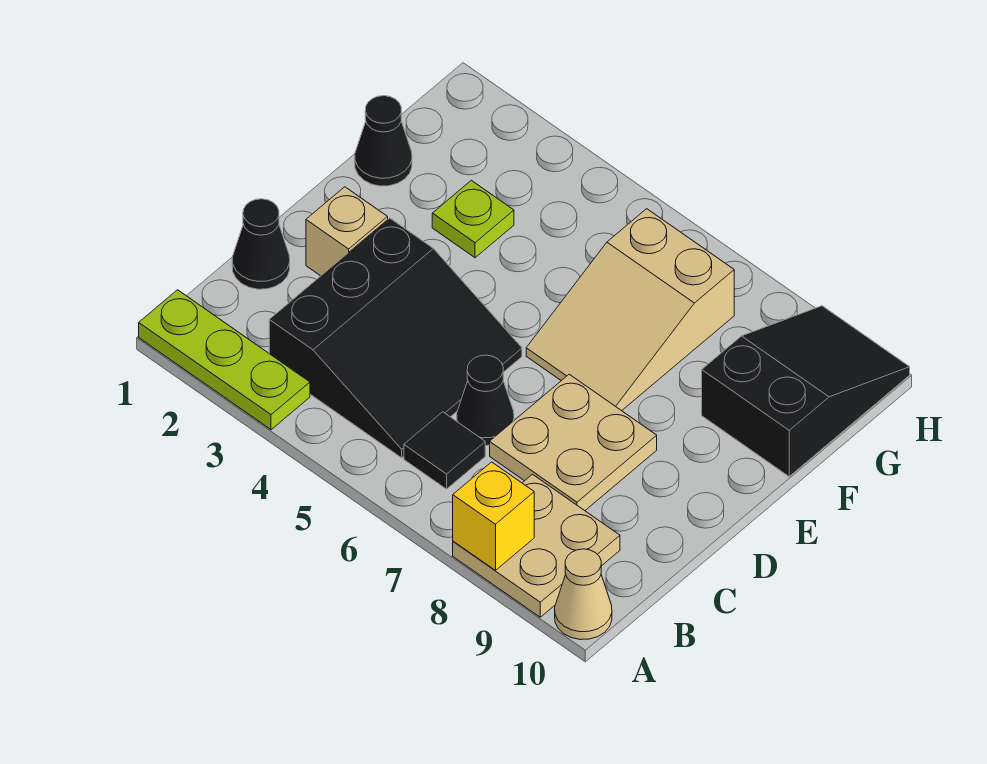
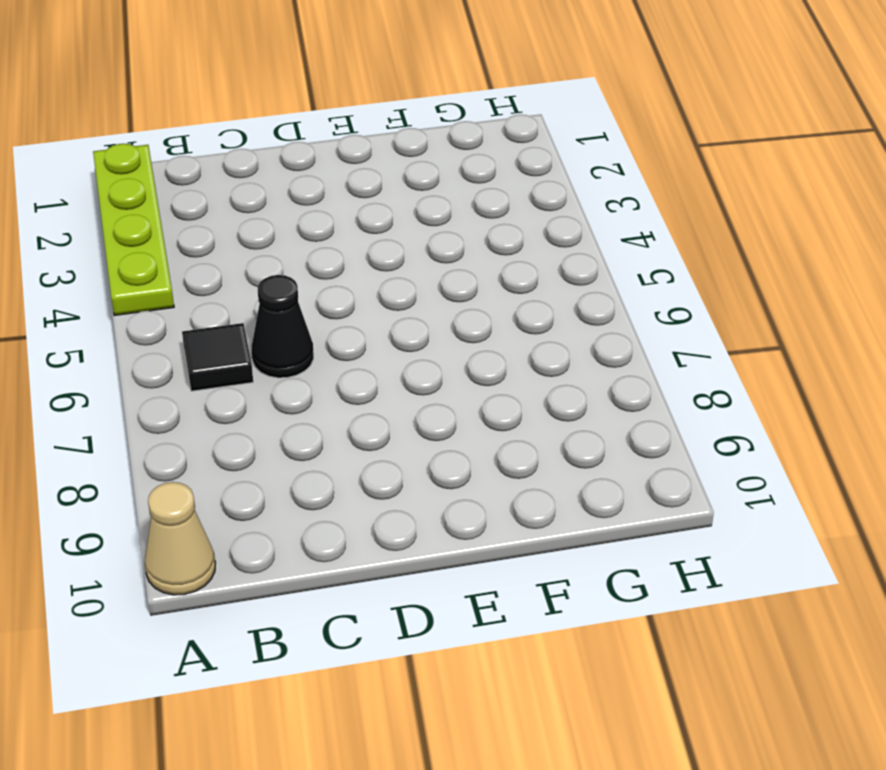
lime plate A1:A4 level 1 -> lime plate A1:A3 level 1
none -> tan plate A8:B9 level 1
none -> black slope B3:D5 level 1 top 3
none -> black cone C1 level 1

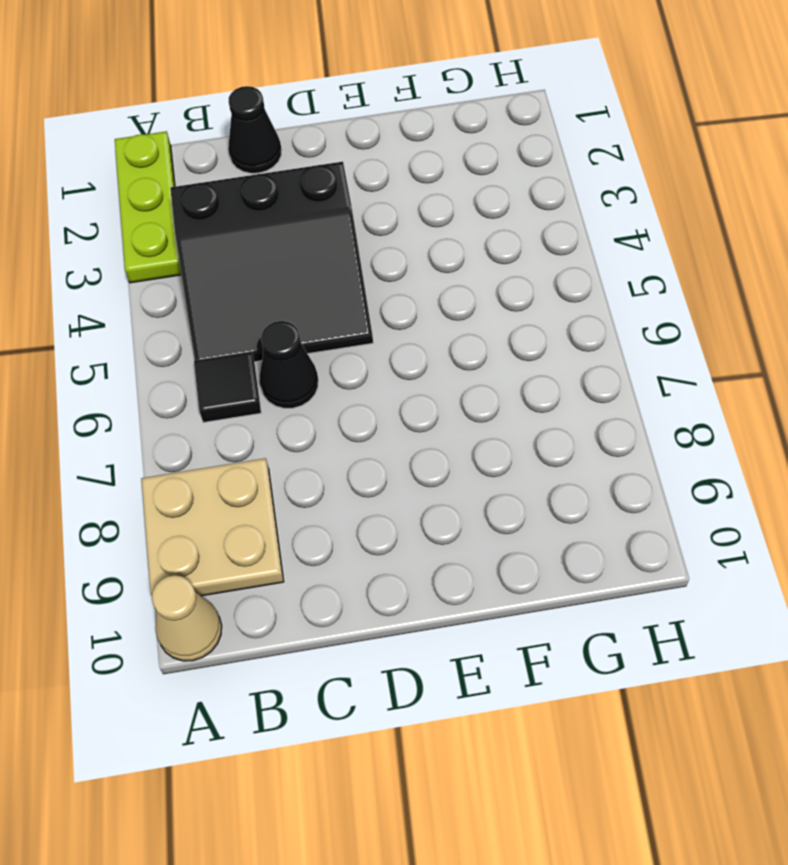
none -> tan plate C7:D8 level 1
none -> tan brick D2 level 1
none -> tan slope E6:G7 level 1 top G

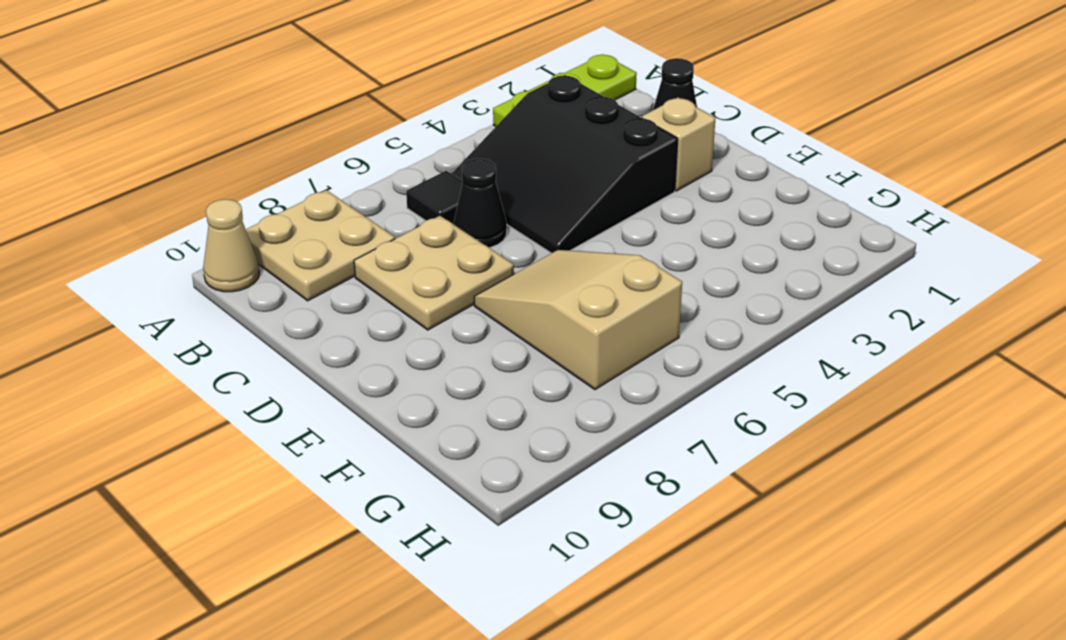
none -> black cone F1 level 1
none -> lime plate F3 level 1
none -> black slope F9:H10 level 1 top F

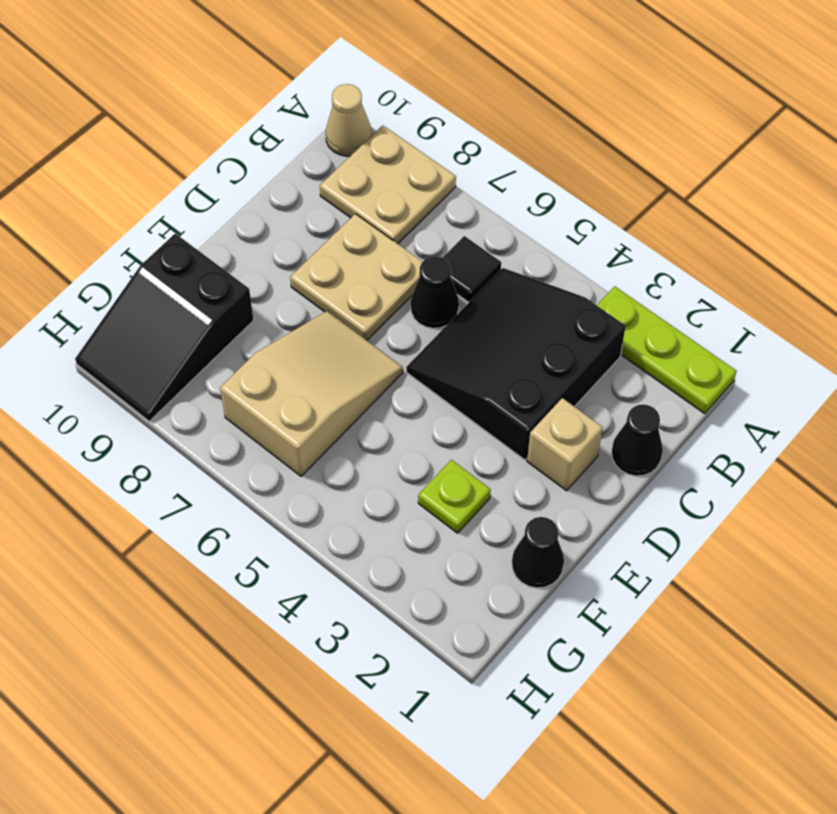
none -> yellow brick A8 level 2

